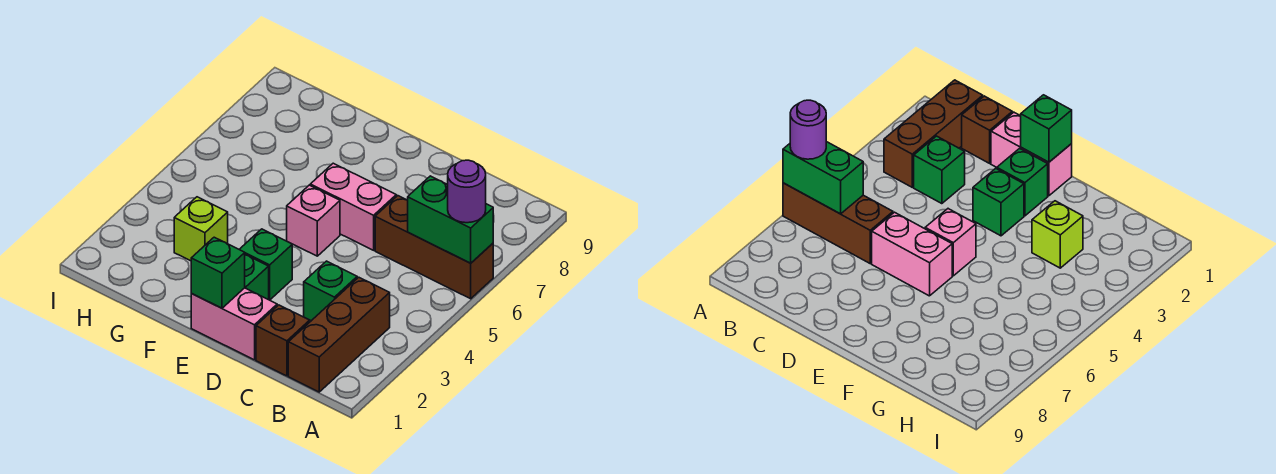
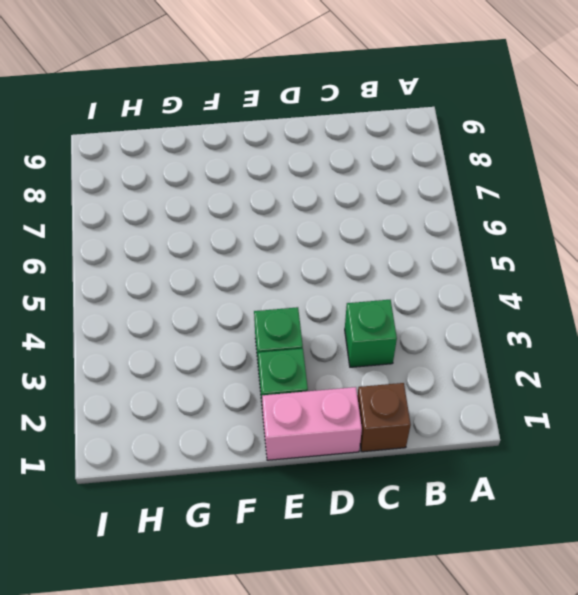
none -> brown brick A6:C6 level 1
none -> brown brick B1:B3 level 1
none -> pink brick D6:E6 level 1

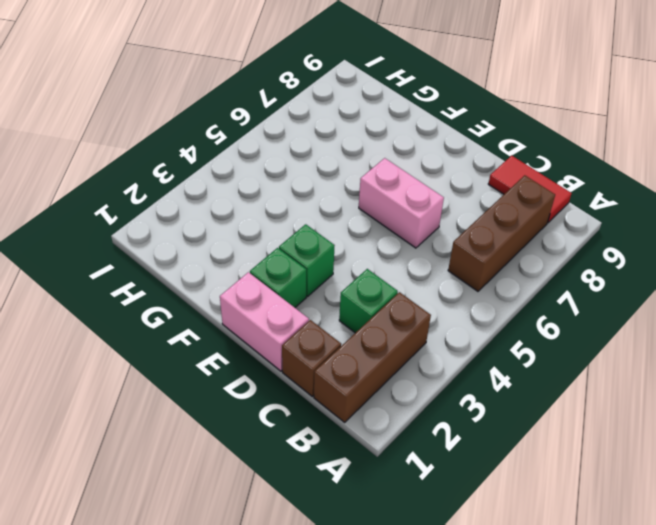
brown brick B6:B8 level 1 -> brown brick A6:C6 level 1
red tile B9:C9 level 1 -> none
none -> pink brick E5 level 1
none -> lime brick G3 level 1
none -> green brick A6:B6 level 2

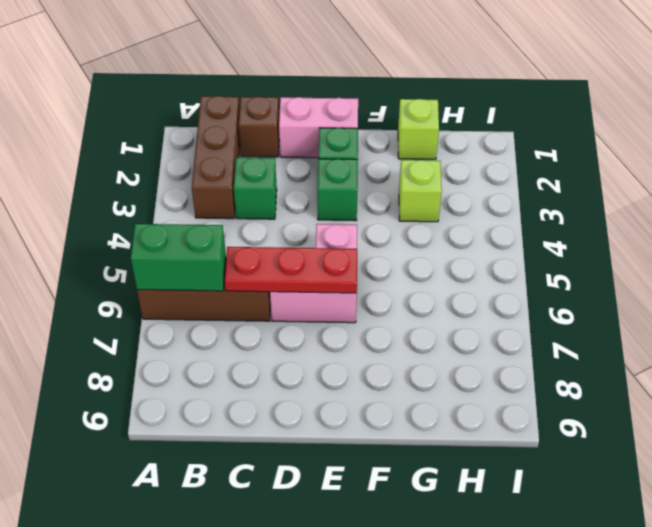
red plate C6:E6 level 2 -> none
lime brick G1 level 1 -> none
none -> green brick E1 level 2
none -> purple round brick A6 level 3

